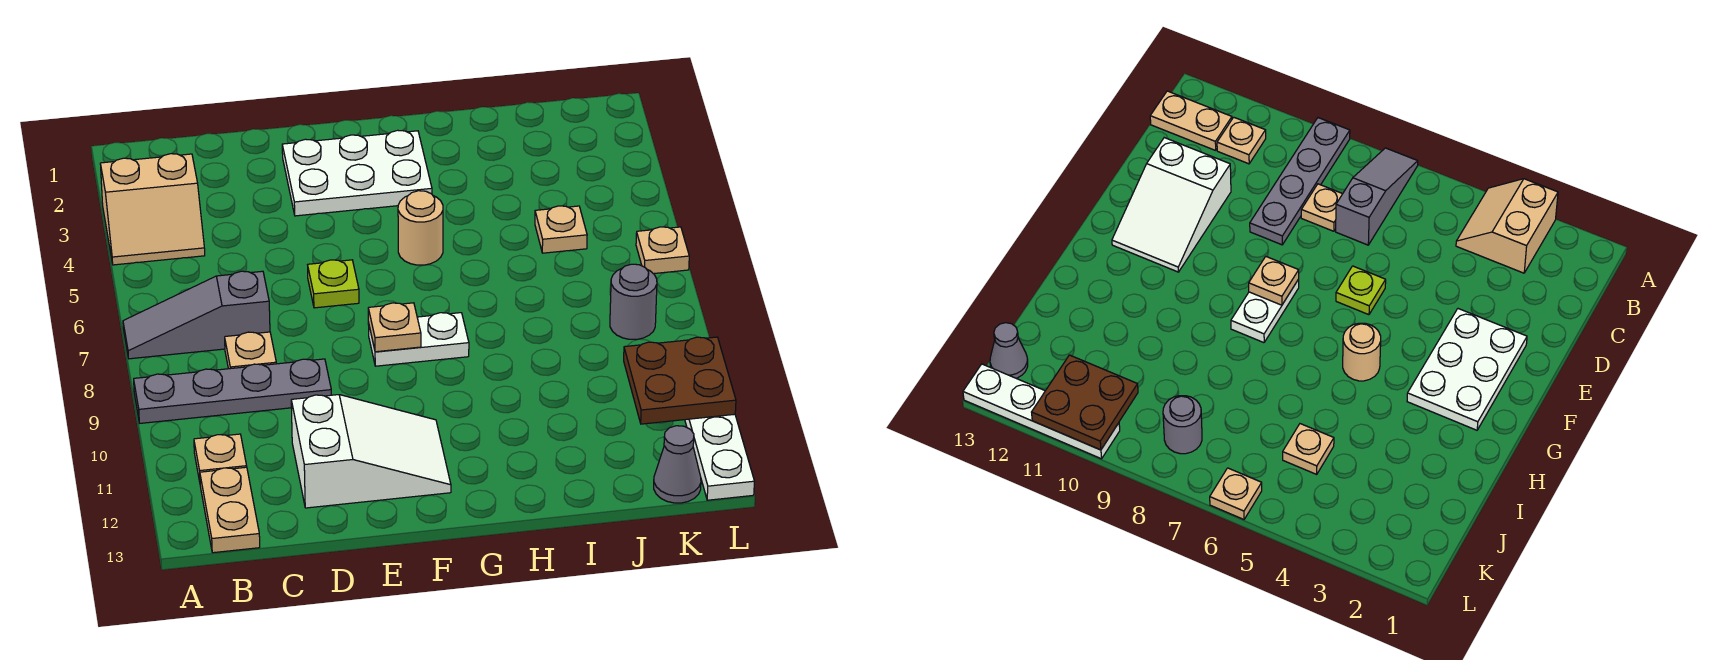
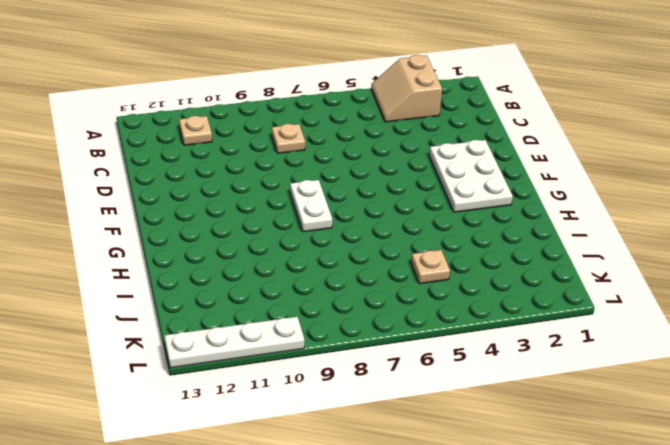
none -> grey slope A7:C7 level 1 top C
none -> grey plate A9:D9 level 1
none -> tan plate B12:B13 level 1

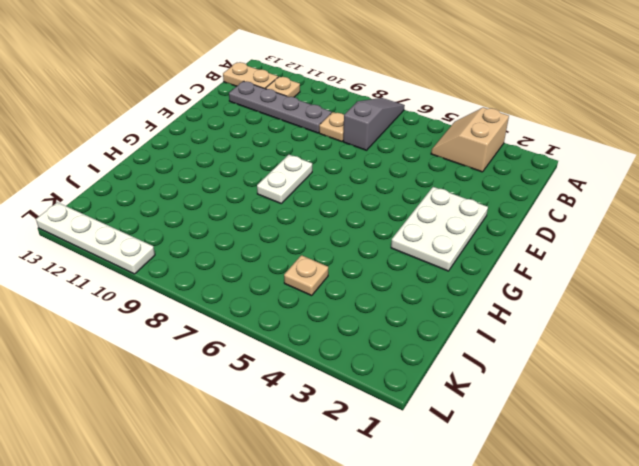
grey plate C9:C12 level 1 -> grey plate A9:D9 level 1
none -> white slope D11:F12 level 1 top D
none -> lime plate E6 level 1
none -> tan round brick G5 level 1

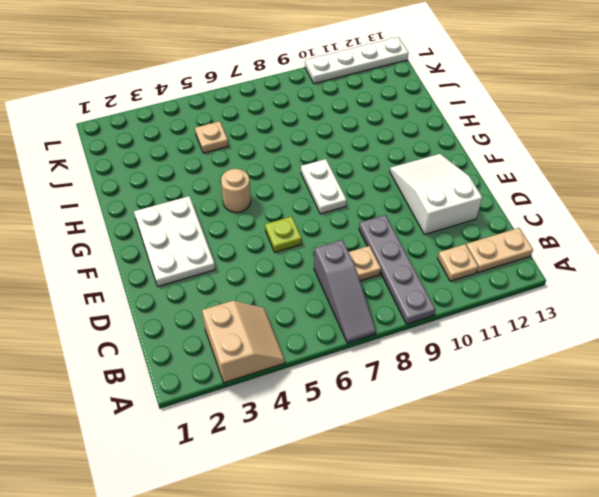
none -> grey round brick K8 level 1
none -> grey cone K13 level 1
none -> tan plate L6 level 1

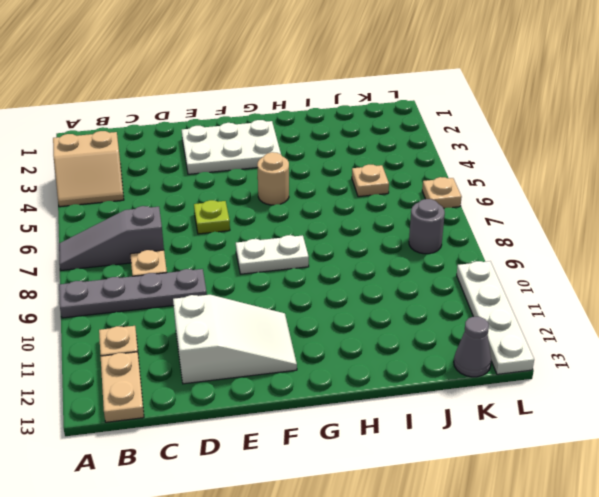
none -> tan plate F8 level 2
none -> brown plate K10:L11 level 2

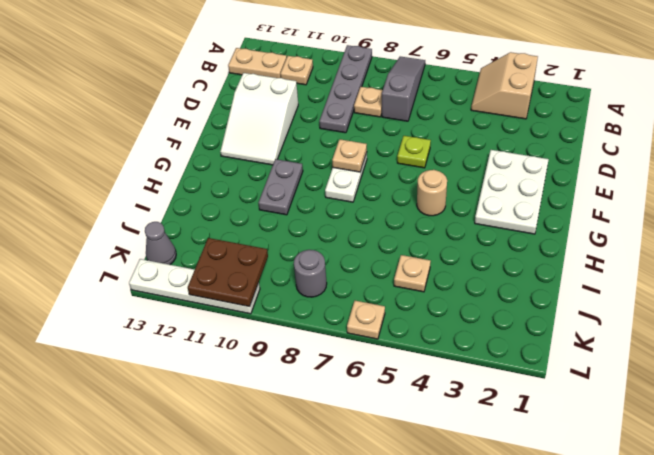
grey plate G10:H10 level 1 -> none

